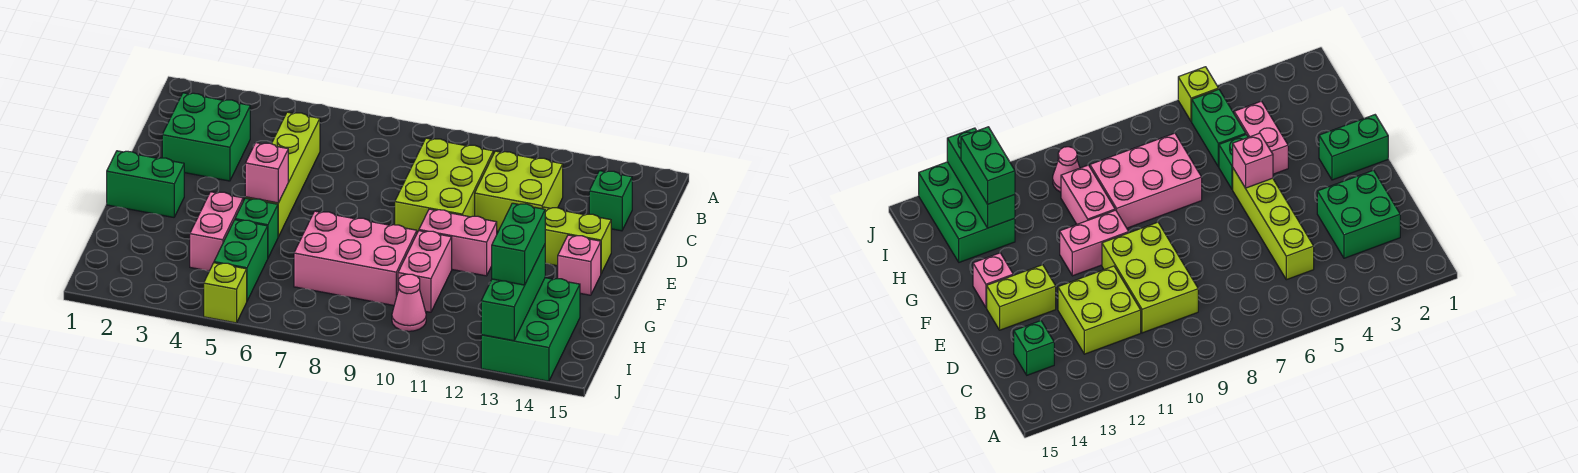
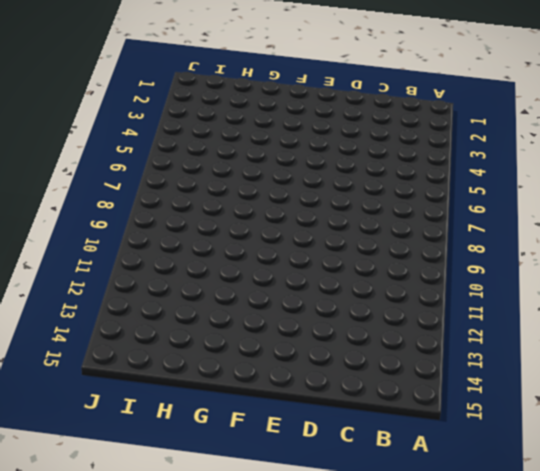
none -> green brick C2:D3 level 1
none -> lime brick C5:F5 level 1
none -> lime brick C9:E10 level 1

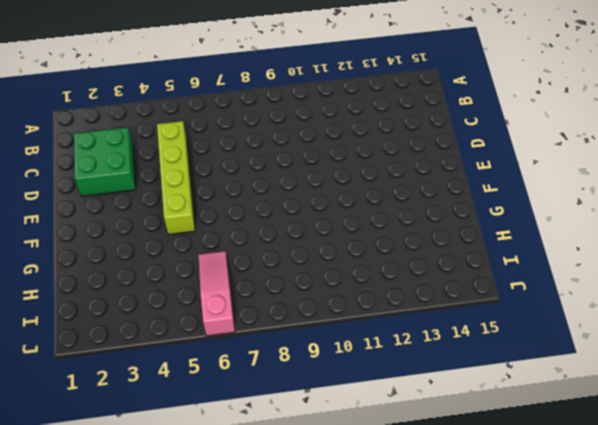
pink slope H6:J6 level 1 top J -> none
none -> lime brick C9:E10 level 1
none -> lime brick C11:D12 level 1
none -> green brick C14 level 1

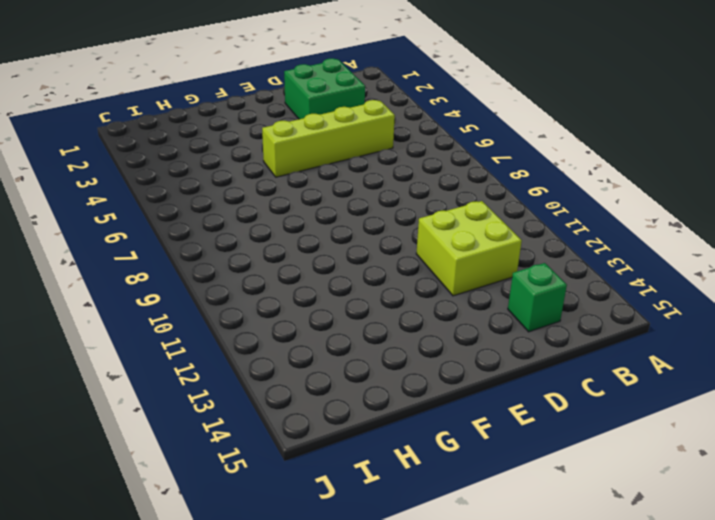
none -> lime brick C9:E10 level 1
none -> lime brick E13:E14 level 1
none -> green brick F1:F2 level 1

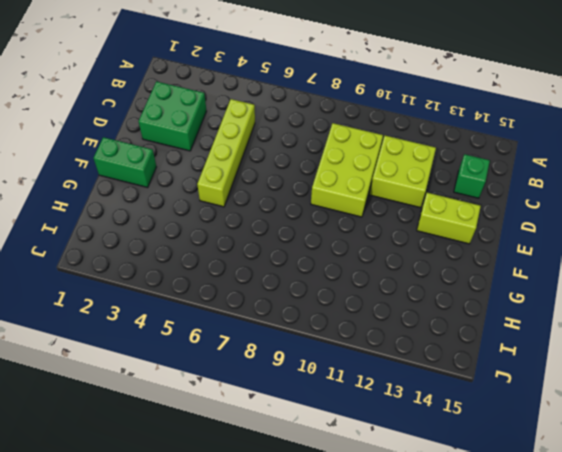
none -> pink brick F10:F11 level 1
none -> pink brick F14 level 1
none -> pink brick G4:H4 level 1

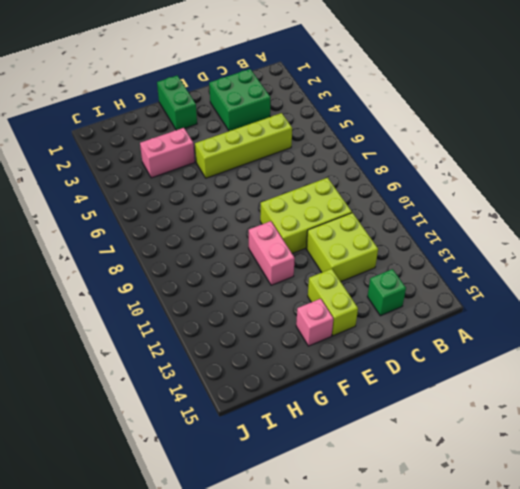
none -> green brick G5 level 1
none -> pink brick G7:H9 level 1
none -> pink brick G10:H10 level 1

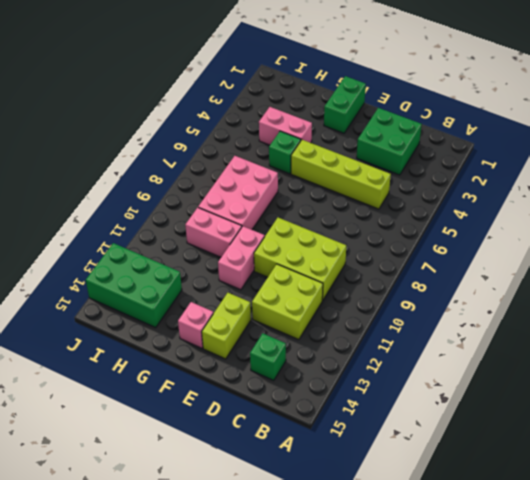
none -> green brick H5:I5 level 1
none -> pink cone I10 level 1
none -> lime brick J5 level 1

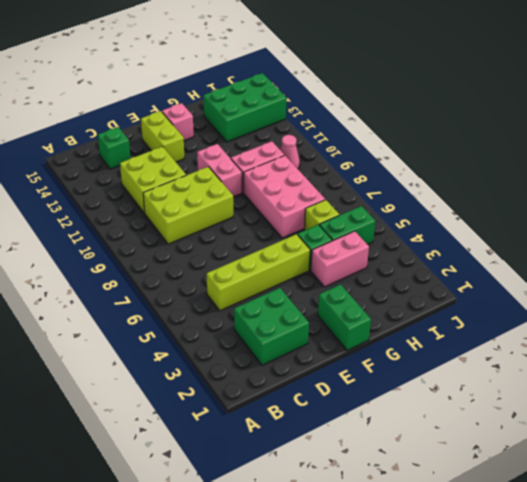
lime brick H6 level 1 -> lime brick J5 level 1
none -> pink brick F5 level 2
none -> green brick H13:J13 level 2
none -> green brick H13:I13 level 3

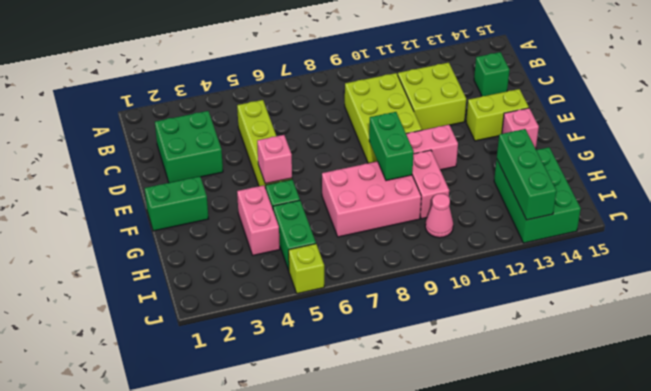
green brick F9:G9 level 2 -> green brick H13:I13 level 3

